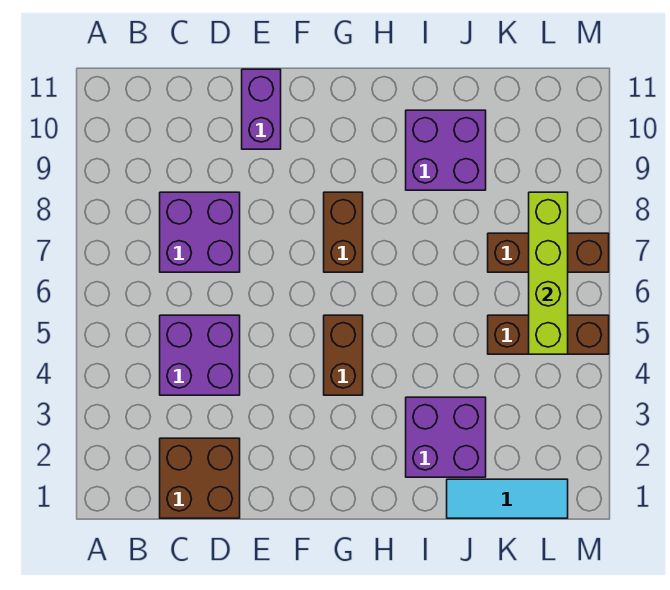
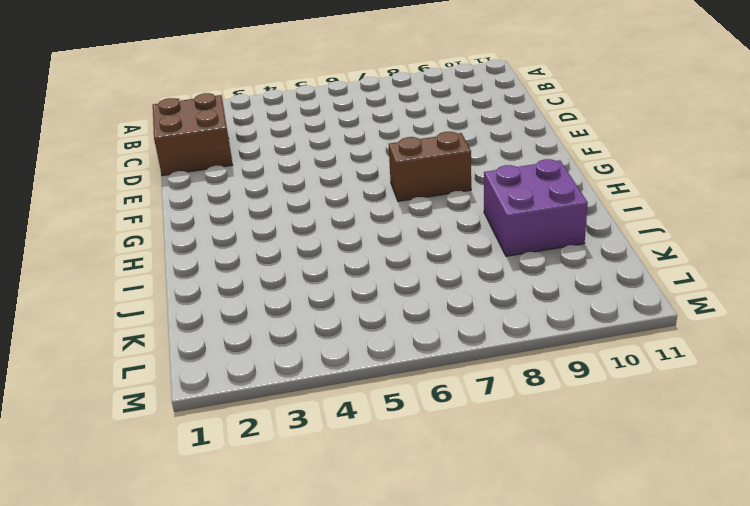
none -> purple brick C4:D5 level 1
none -> purple brick C7:D8 level 1
none -> purple brick E10:E11 level 1

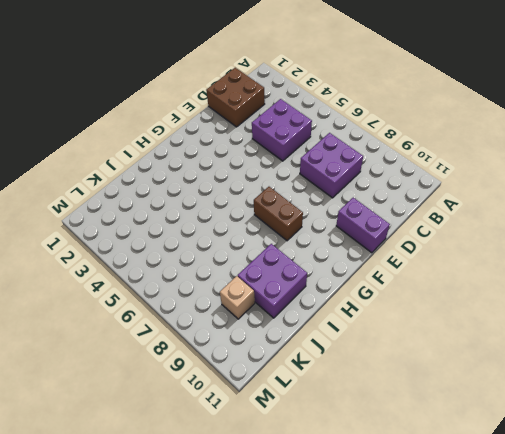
tan brick K9 level 1 -> none
none -> brown brick G4:G5 level 1
none -> purple brick I2:J3 level 1
none -> cyan tile J1:L1 level 1

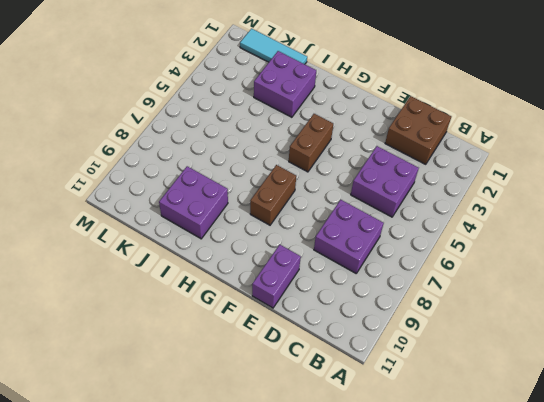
none -> brown brick K5:M5 level 1
none -> brown brick K7:M7 level 1
none -> lime brick L5:L8 level 2

